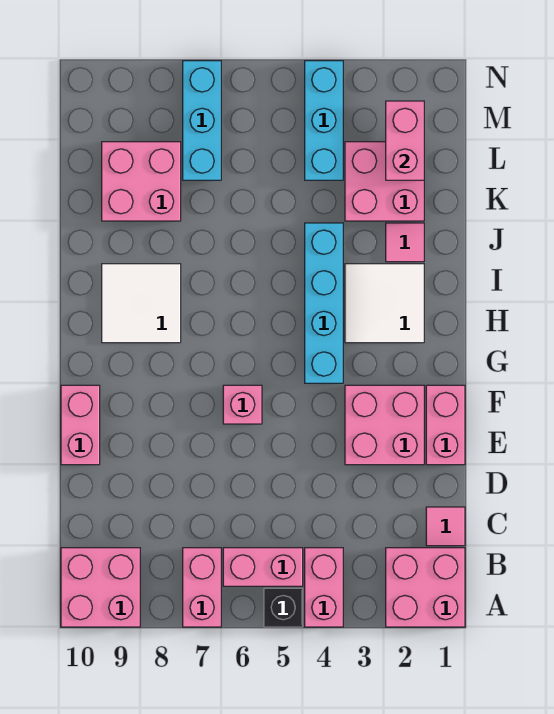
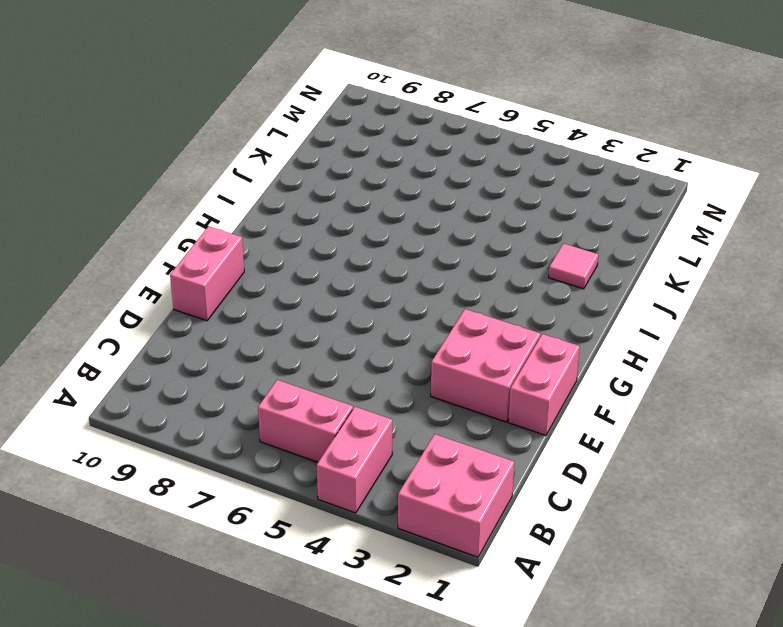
none -> black brick A5 level 1
none -> pink brick A7:B7 level 1
none -> pink brick A9:B10 level 1

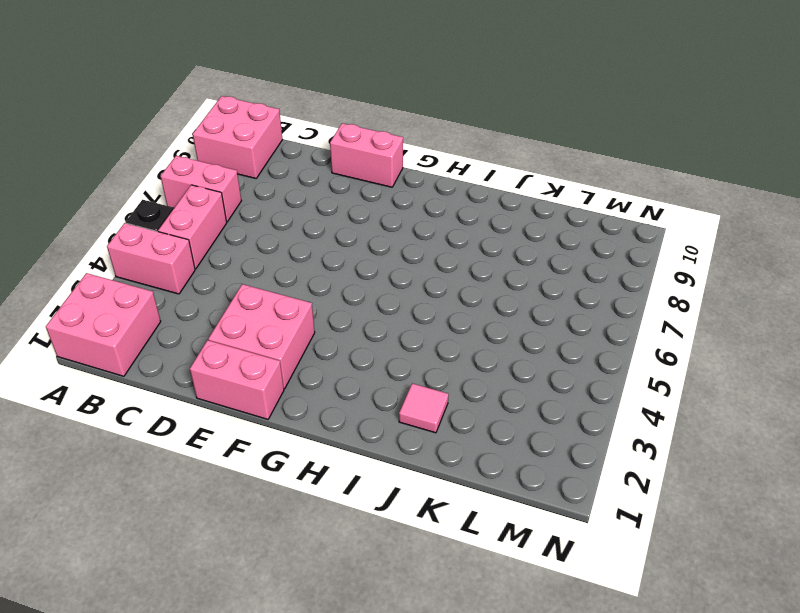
none -> pink tile C1 level 1
none -> pink brick F6 level 1
none -> cyan brick G4:J4 level 1

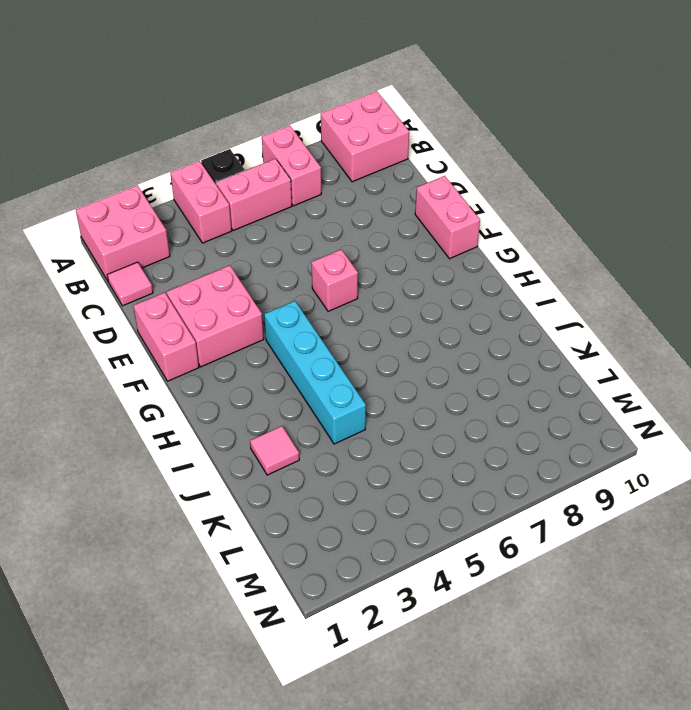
none -> white tile H2:I3 level 1
none -> white tile H8:I9 level 1
none -> pink brick K2:L3 level 1

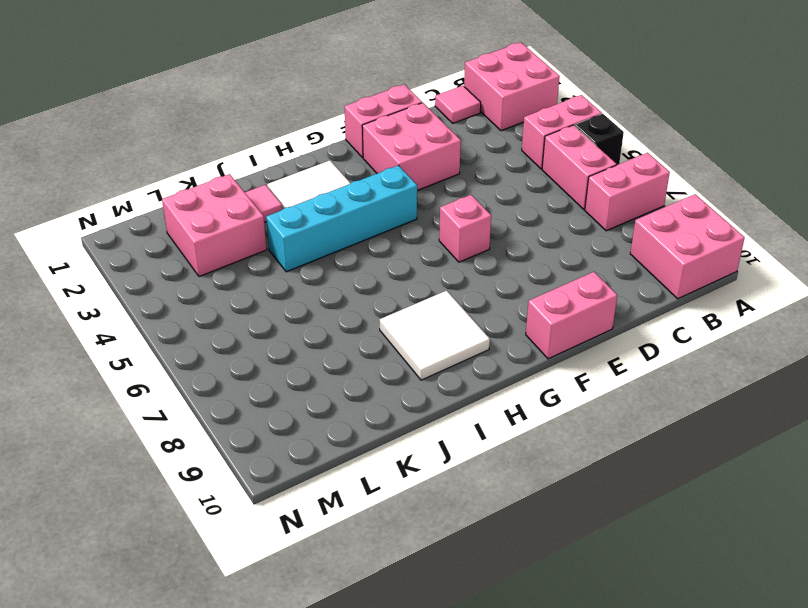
none -> pink brick K8:L9 level 1
none -> cyan brick L4:N4 level 1
none -> cyan brick L7:N7 level 1

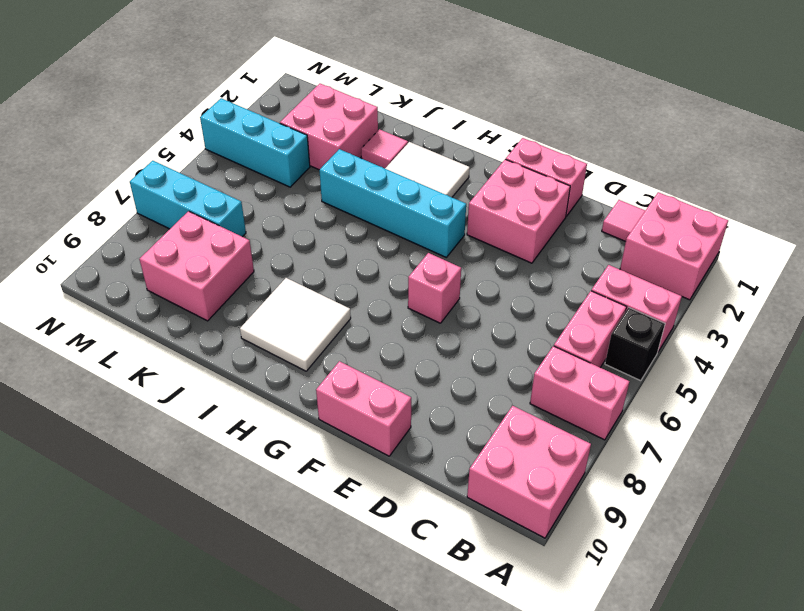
none -> pink brick L2:M2 level 2

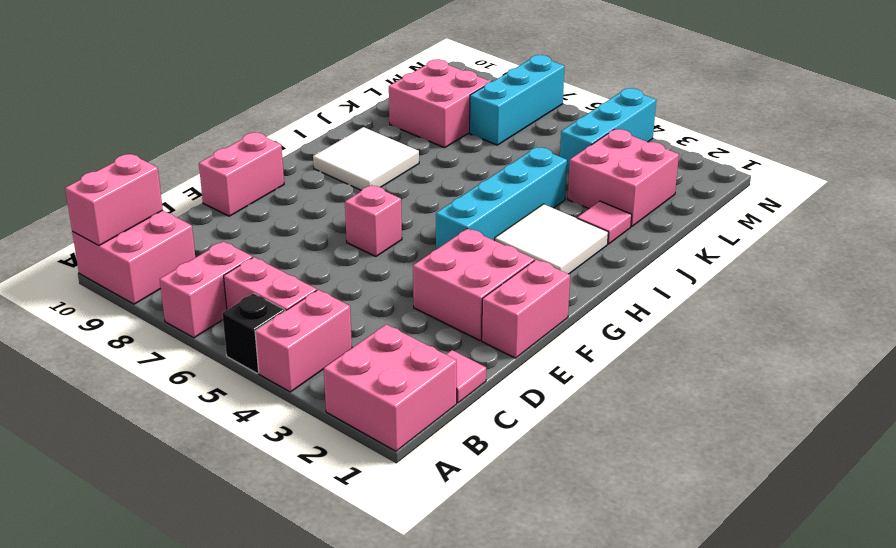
pink brick A10:B10 level 2 -> pink brick L2:M2 level 2

